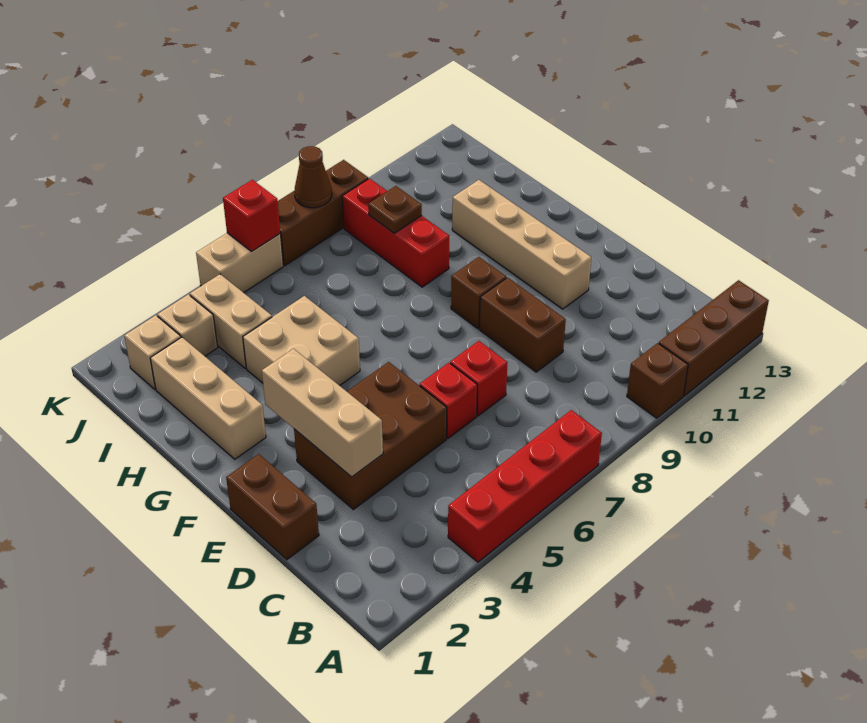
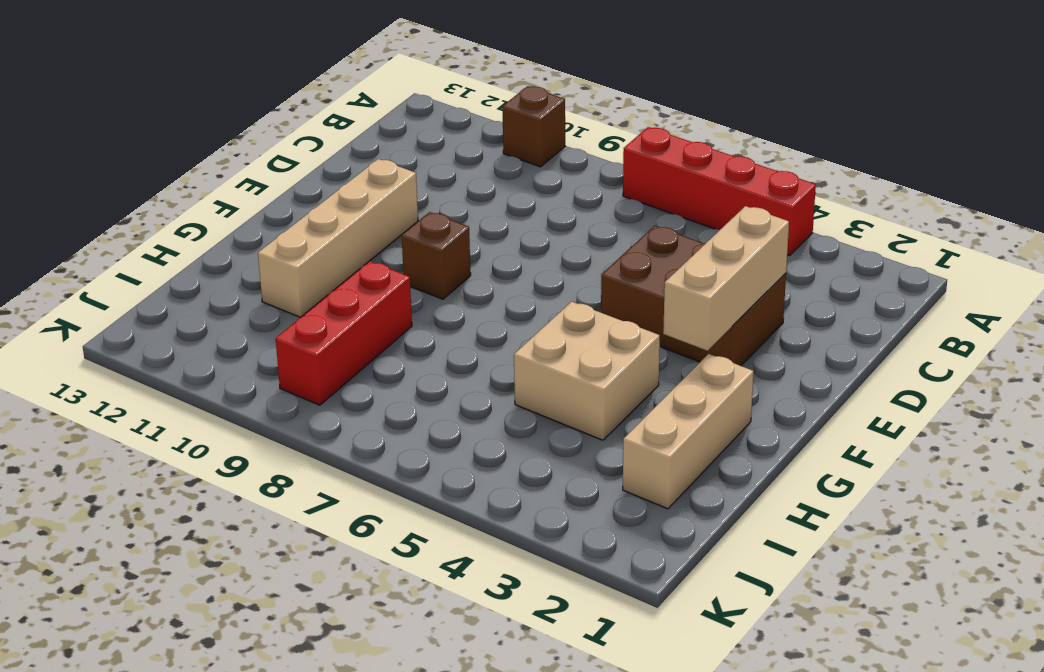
none -> brown brick A11:A13 level 1
none -> brown brick D1:E1 level 1
none -> red brick D6 level 1

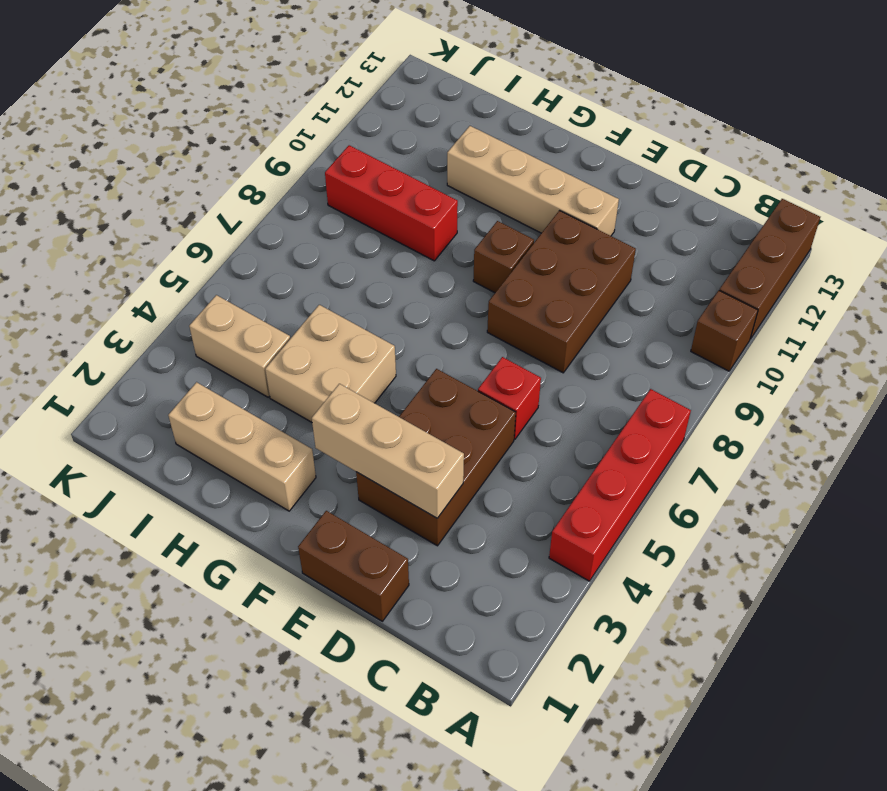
brown brick D8:E10 level 1 -> brown brick D9:E9 level 1
none -> red brick D7 level 1
none -> tan brick J2 level 1
none -> tan brick J3 level 1

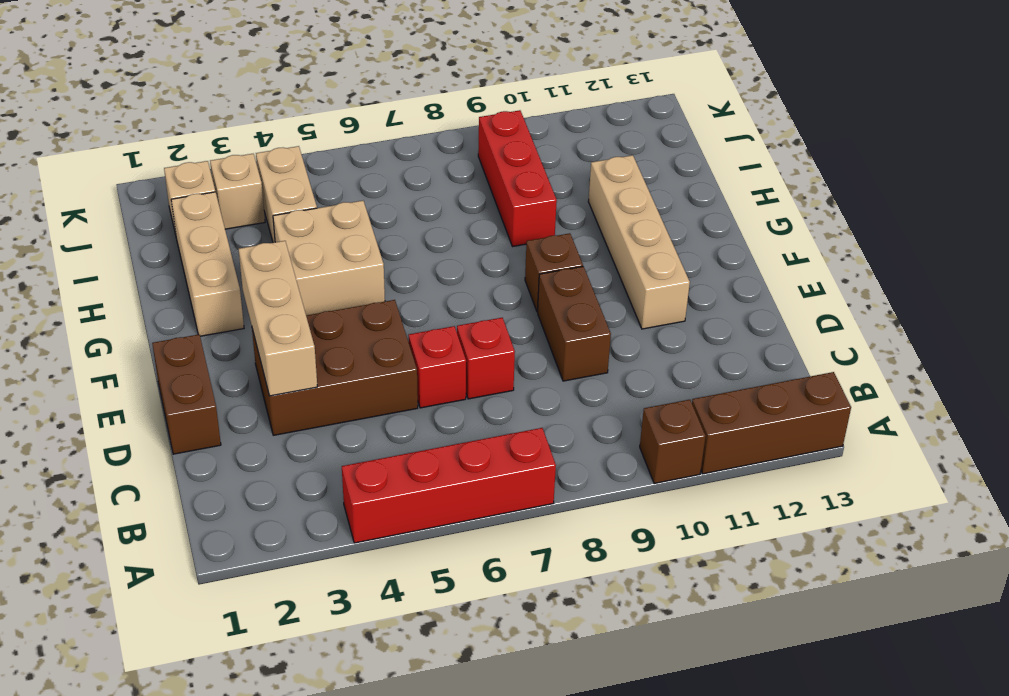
none -> tan brick K5:K6 level 1
none -> brown brick K7:K9 level 1
none -> brown plate I9 level 2

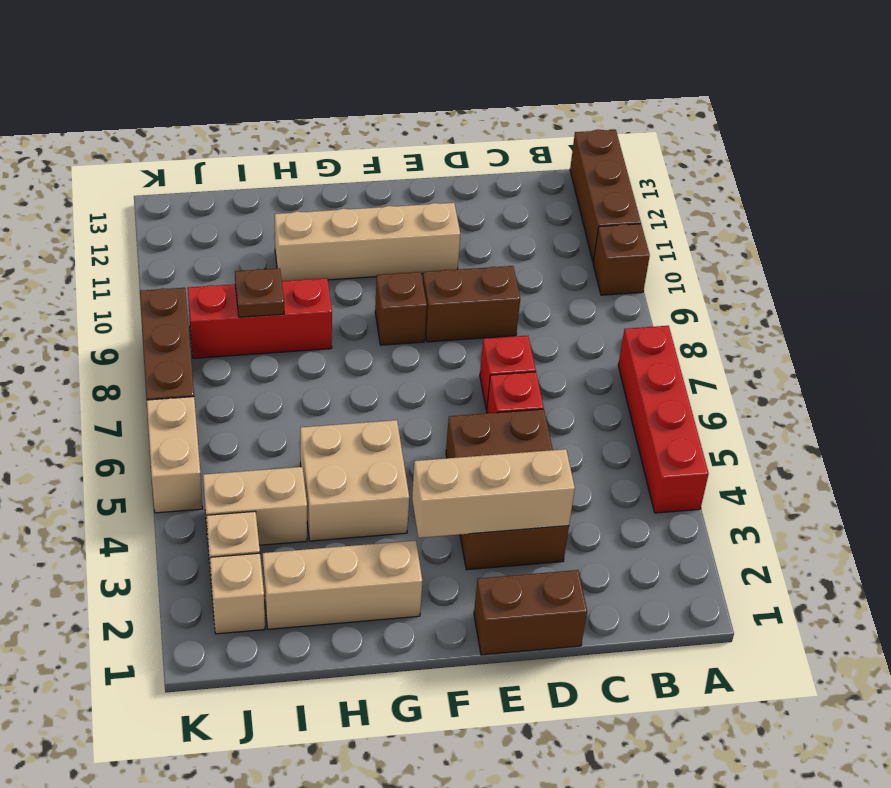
none -> red brick K6 level 2
none -> brown cone K8 level 2

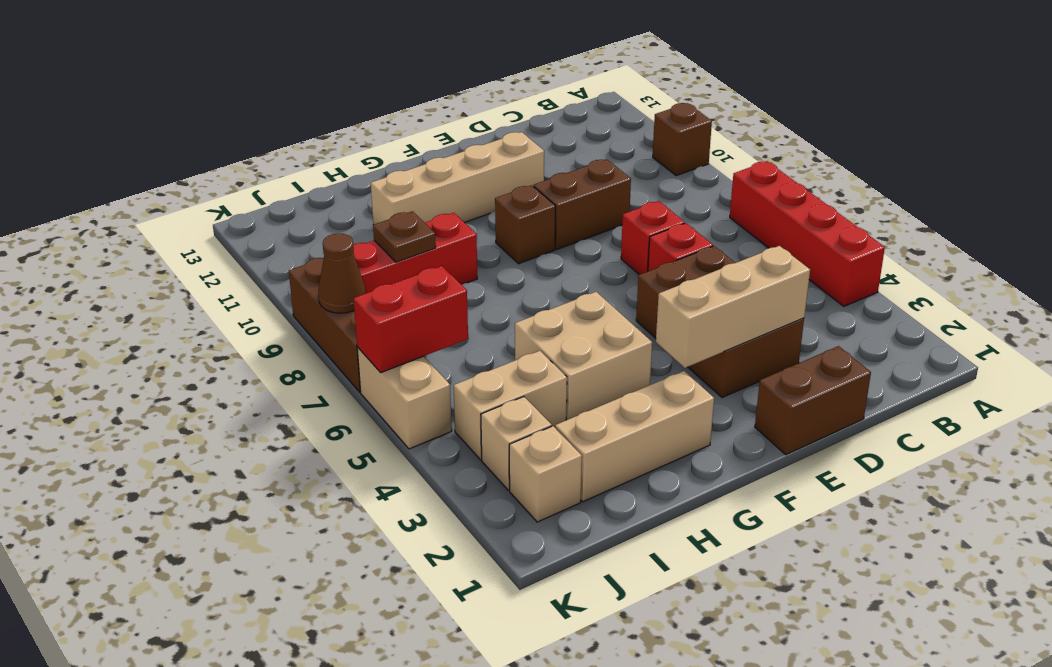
red brick J6:K6 level 2 -> red brick K6 level 2
none -> brown brick A11:A13 level 1

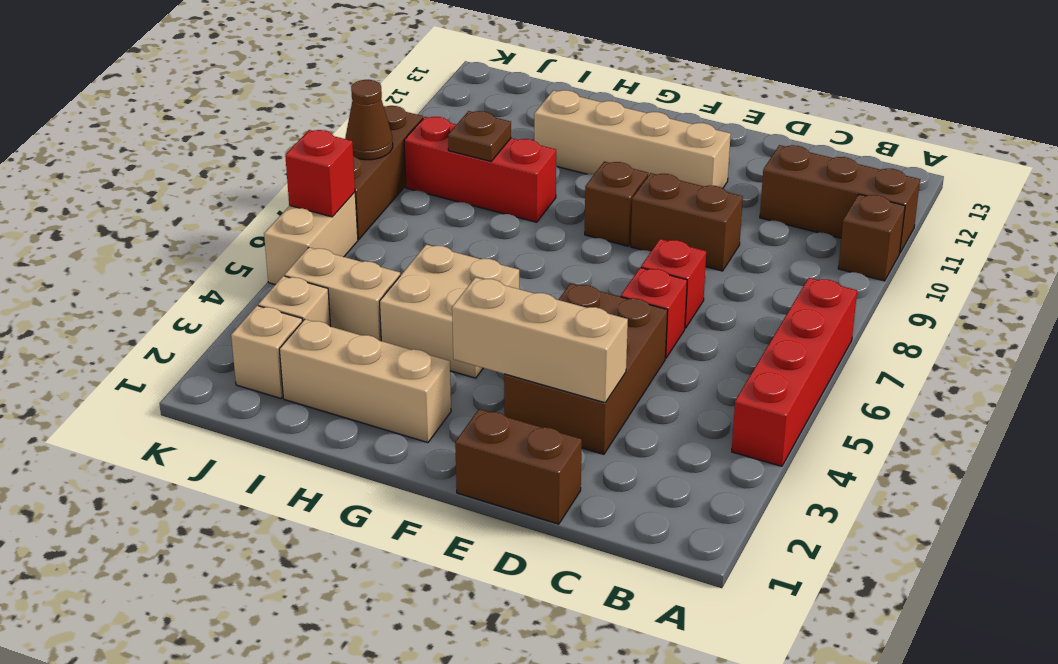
brown brick A11:C11 level 1 -> brown brick A11:A13 level 1

